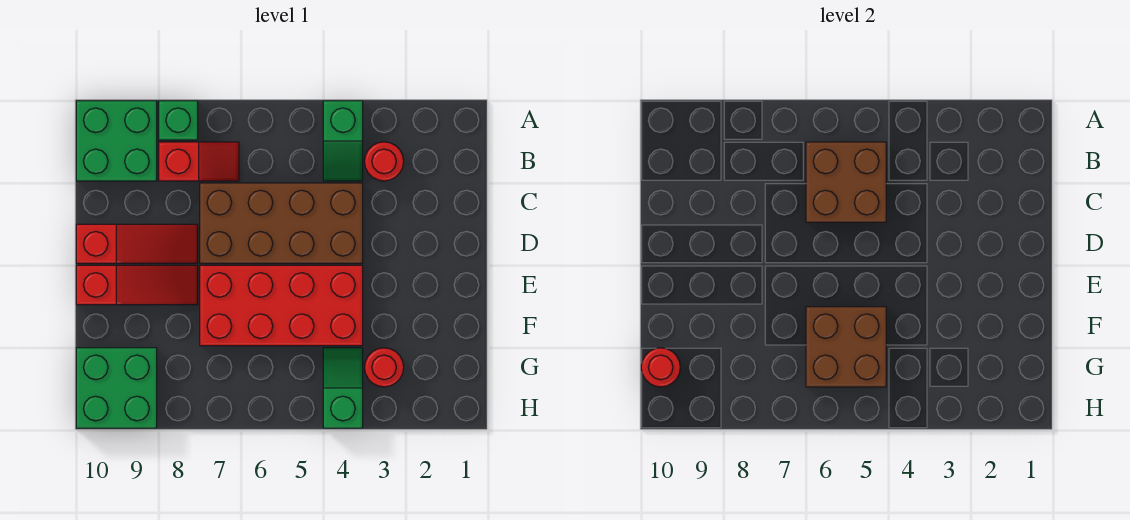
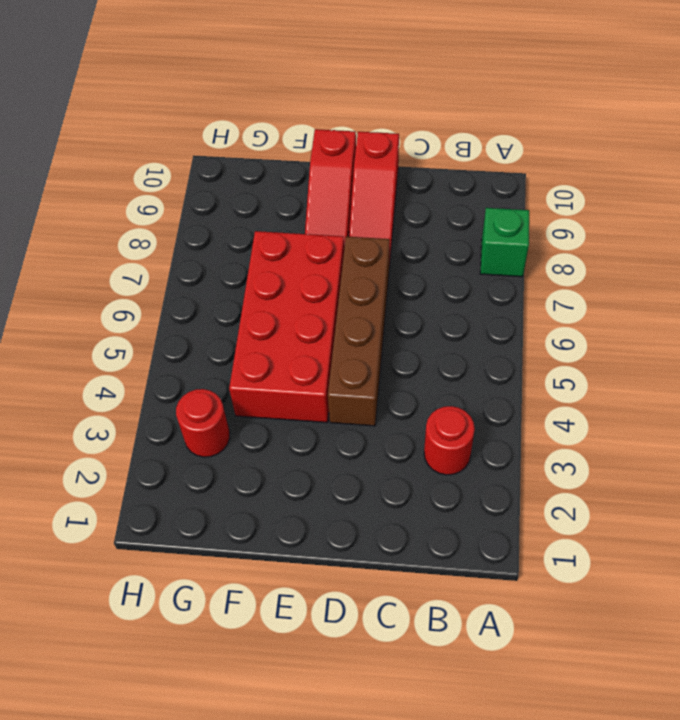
brown brick D4:D7 level 1 -> brown brick C4:D7 level 1
none -> green slope A4:B4 level 1 top A
none -> green brick A9:B10 level 1
none -> red slope B7:B8 level 1 top 8

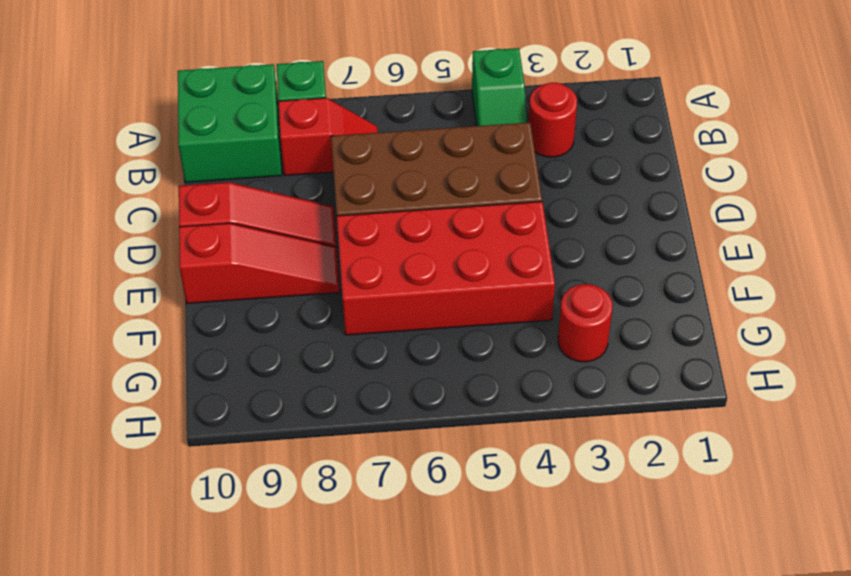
none -> green slope G4:H4 level 1 top H
none -> green brick G9:H10 level 1
none -> brown brick B5:C6 level 2

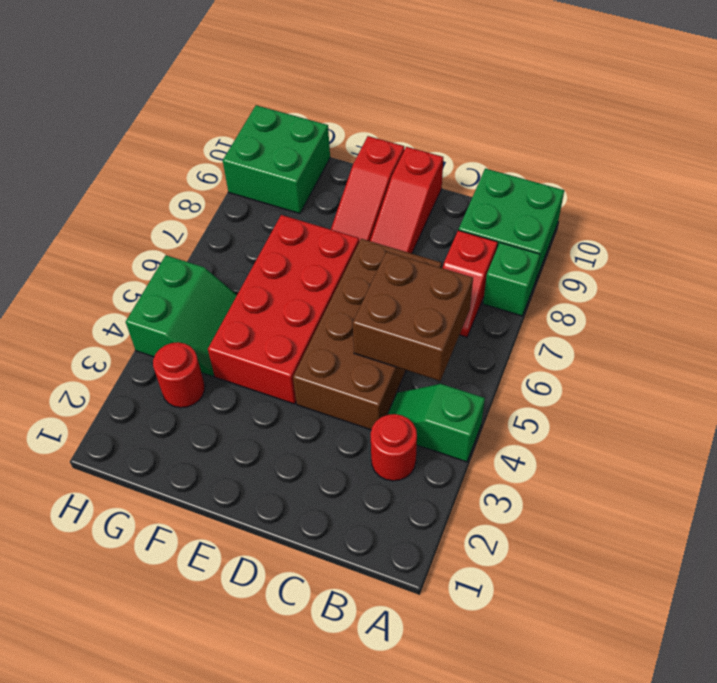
green slope G4:H5 level 1 top H -> green slope G4:H4 level 1 top H
none -> brown brick F5:G6 level 2
none -> red round brick G10 level 2

